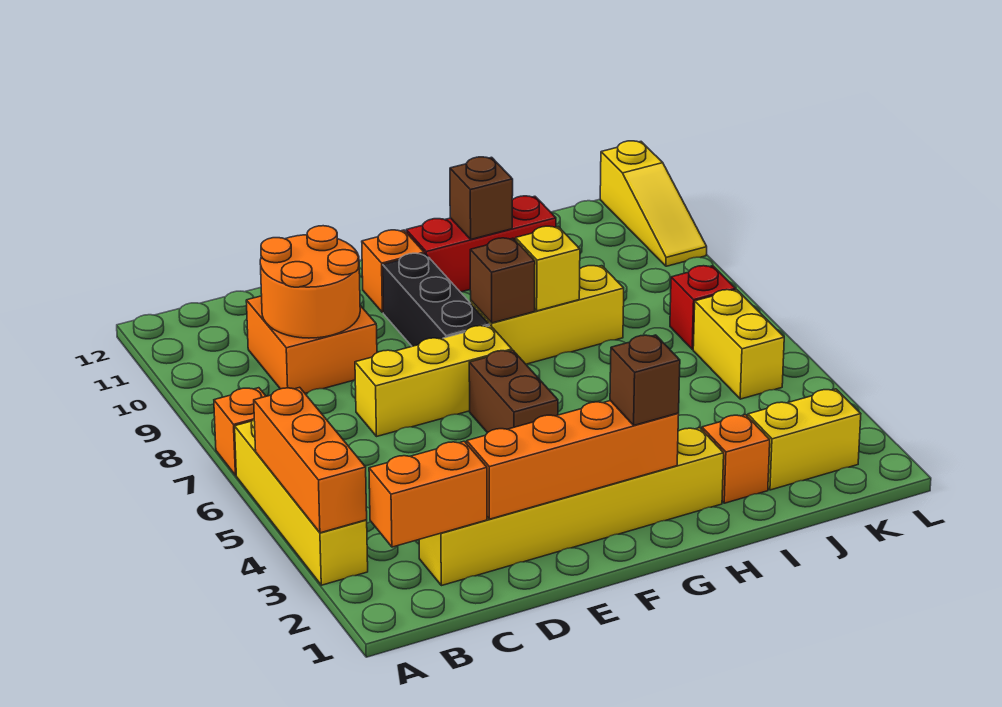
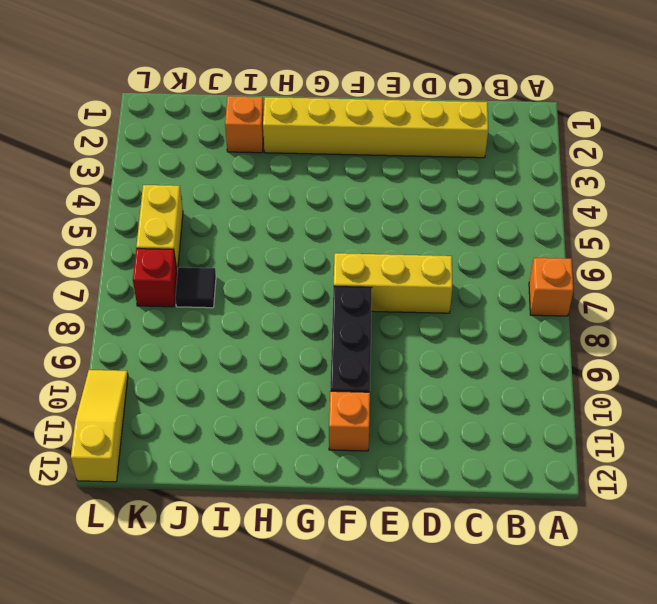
black tile J7 level 1 -> none
none -> yellow brick A3:A6 level 1
none -> orange brick C9:D10 level 1
none -> brown brick F5:F6 level 1

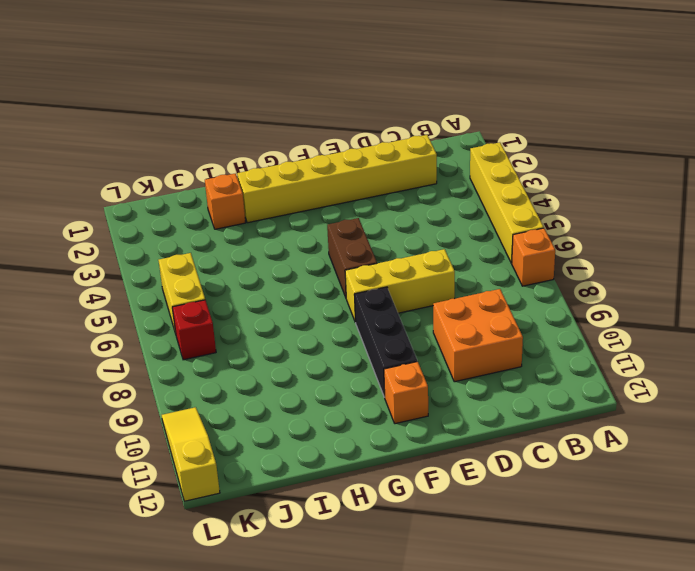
none -> yellow brick G8:I8 level 1
none -> red brick G11:I11 level 1
none -> yellow brick J2:K2 level 1

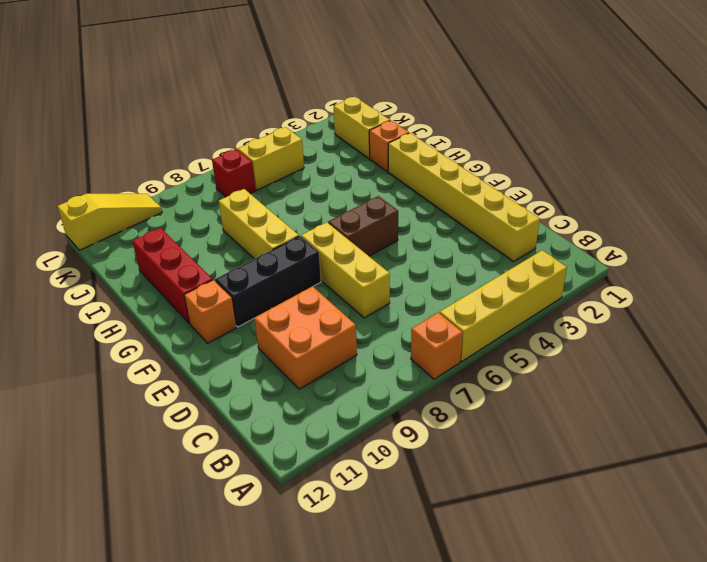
none -> orange brick A3:A5 level 2
none -> orange brick B2:C2 level 2
none -> orange round brick C9:D10 level 2

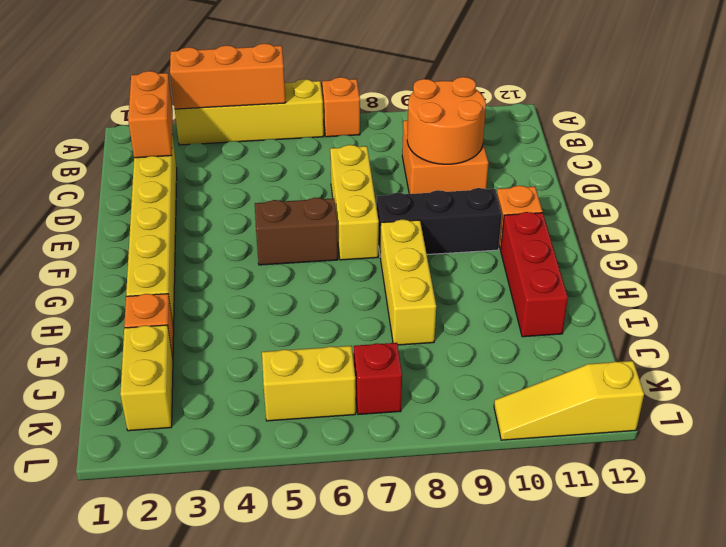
none -> orange brick D2:G2 level 2
none -> brown brick G8 level 2
none -> yellow brick H8 level 2

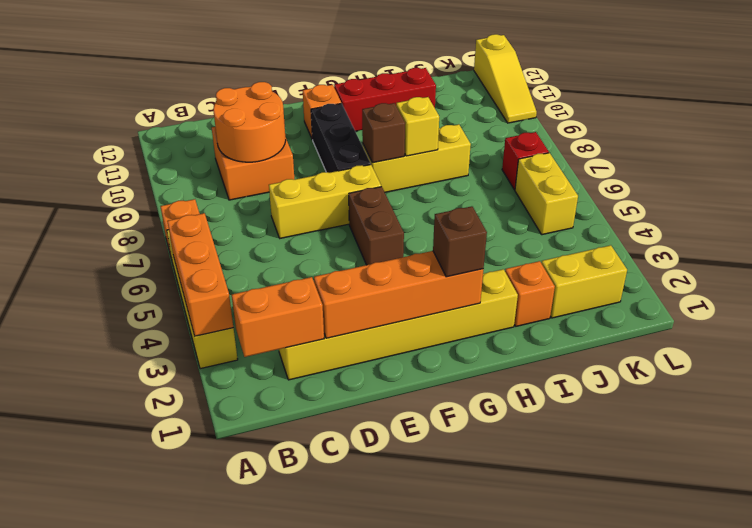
none -> brown brick H11 level 2

